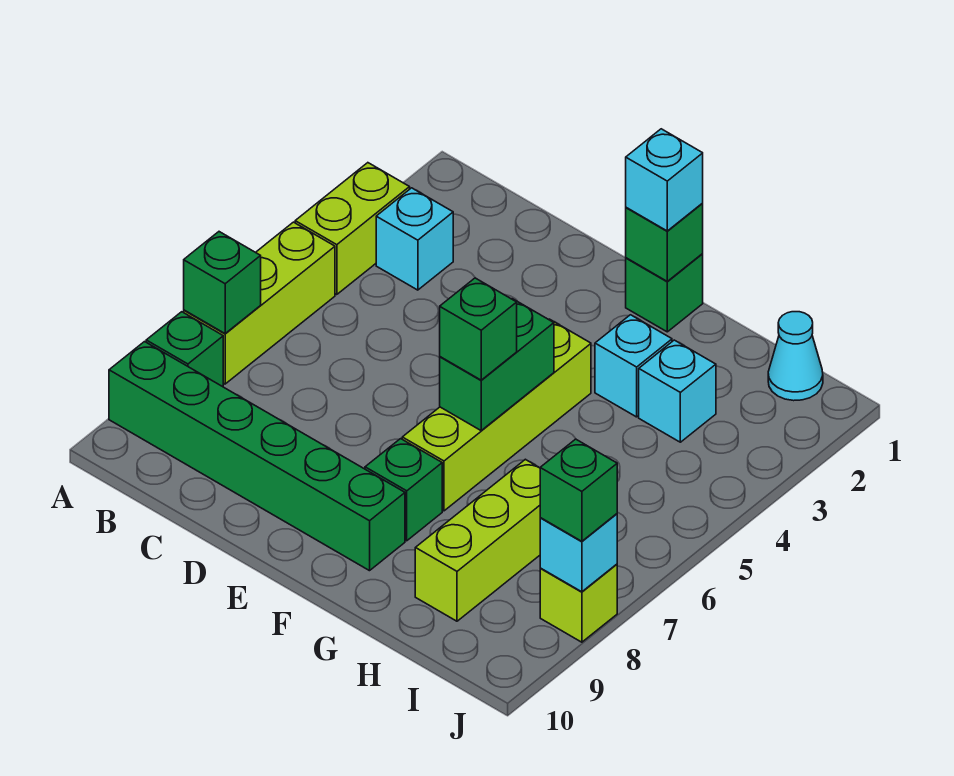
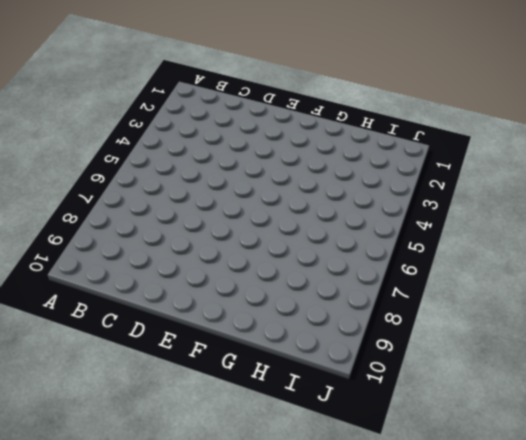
none -> lime brick A3:A4 level 1
none -> lime brick A5:A7 level 1
none -> green brick A8 level 1

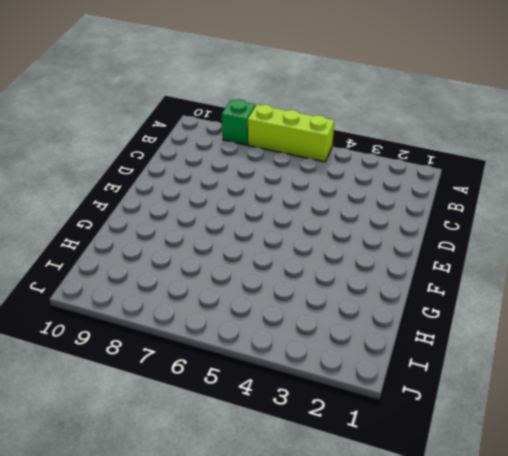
none -> lime brick A3:A4 level 1
none -> green brick A9:F9 level 1
none -> cyan brick B3 level 1

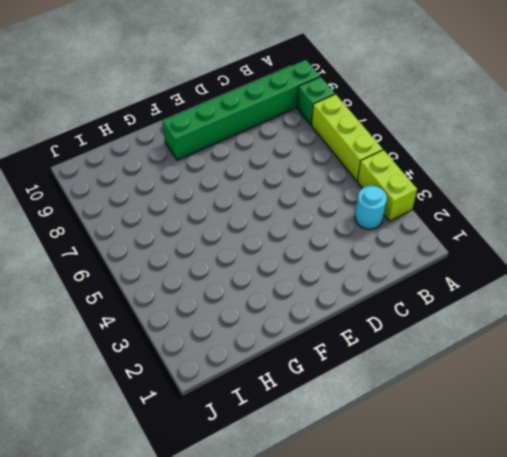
cyan round brick B3 level 1 -> cyan brick B3 level 1
none -> green brick F1 level 1
none -> lime brick F4:F7 level 1
none -> green brick F8 level 1

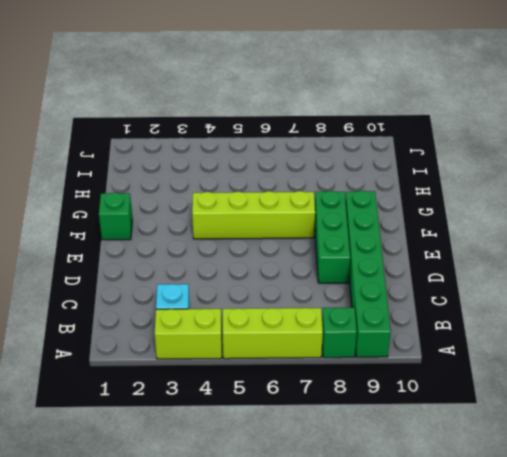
green brick D8:F8 level 1 -> green brick F8 level 1
none -> cyan brick G3 level 1
none -> cyan brick H3 level 1
none -> lime brick H7:H9 level 1

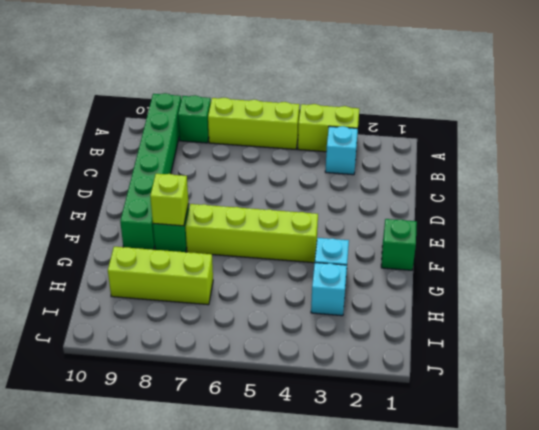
lime brick F8 level 2 -> lime brick J8 level 1
none -> cyan cone I1 level 1
none -> green brick A7 level 2
none -> green brick F1 level 2

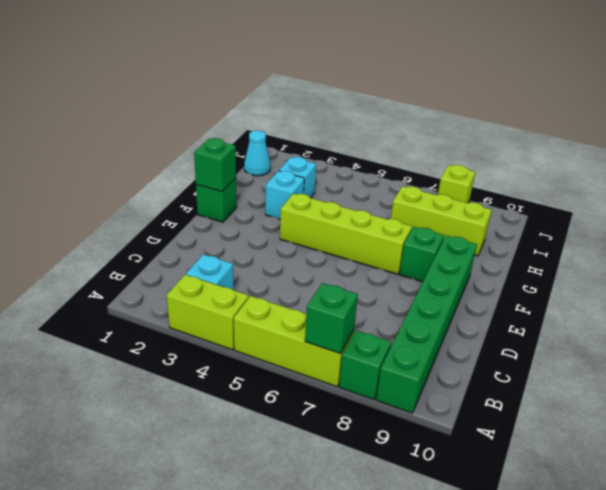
none -> green brick F5:F6 level 2
none -> cyan brick J8 level 2
none -> cyan brick F1 level 3

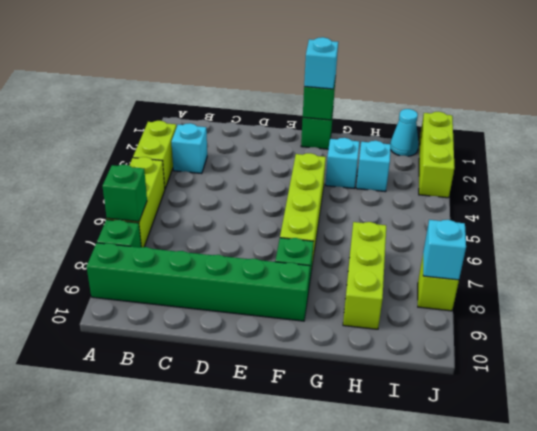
lime brick J1:J3 level 1 -> none
none -> green brick F5:F6 level 2
none -> green brick F6 level 3
none -> green brick J8 level 3

